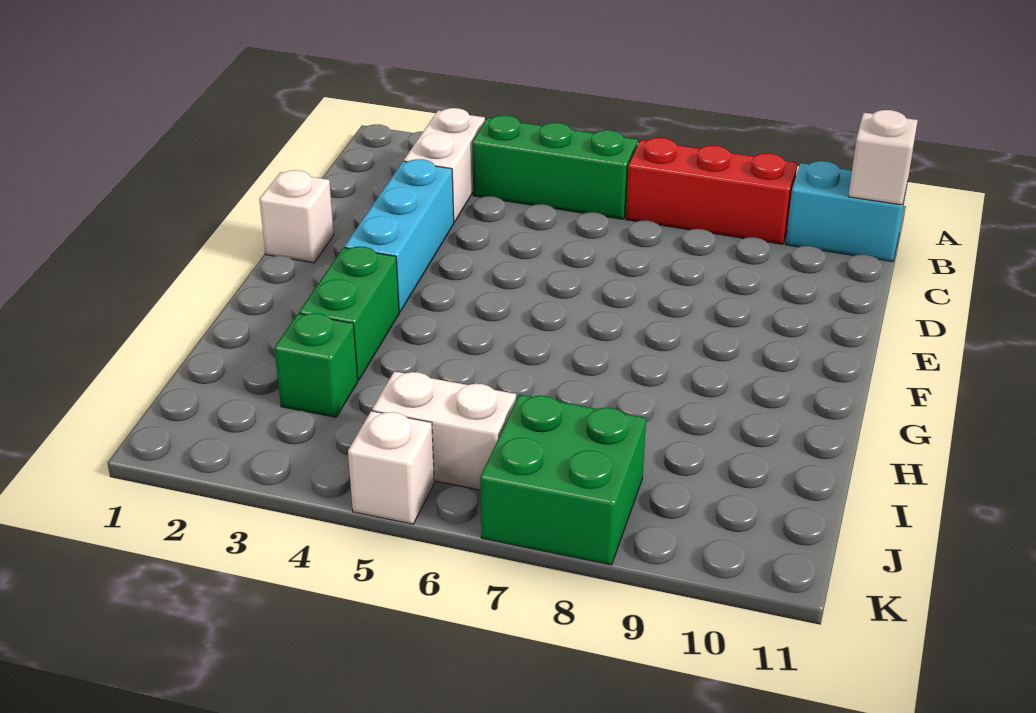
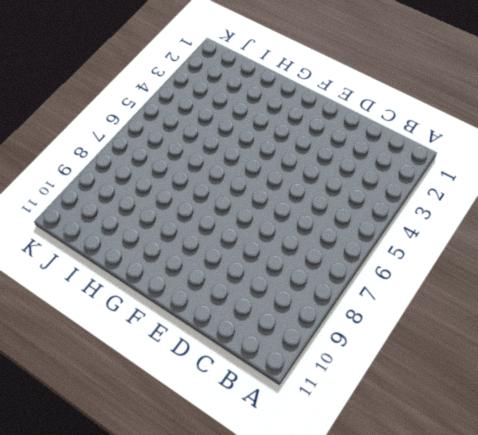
none -> white brick B3:C3 level 1
none -> green brick B4:B6 level 1
none -> red brick B7:B9 level 1

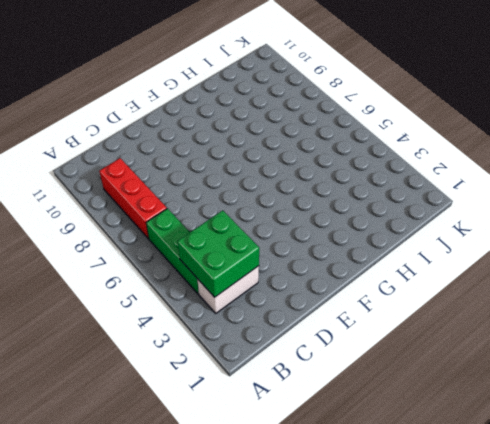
green brick B3:C4 level 2 -> green brick J7:K8 level 1
none -> cyan brick B10:B11 level 1
none -> cyan brick D3:F3 level 1
none -> white brick E1 level 1

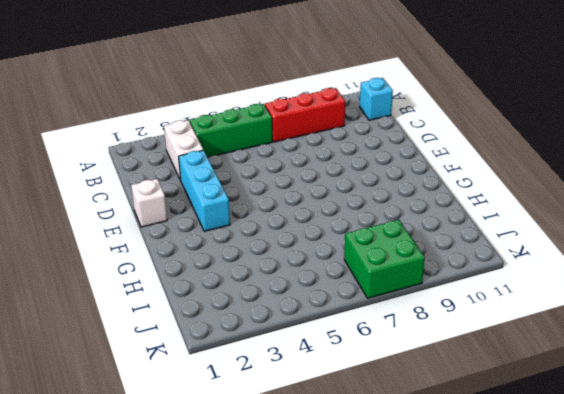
cyan brick B11 level 1 -> cyan brick B10:B11 level 1
none -> green brick G3:H3 level 1
none -> green brick I3 level 1
none -> white brick J5:J6 level 1

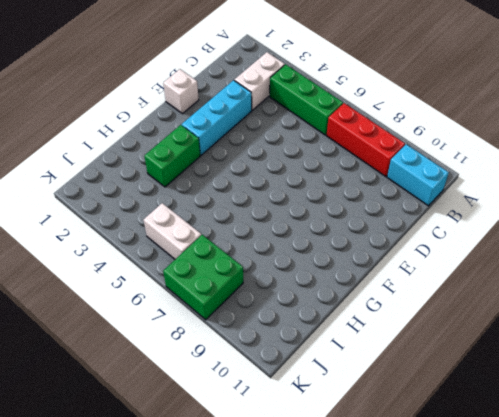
none -> green brick I3 level 1
none -> white brick K5 level 1
none -> white brick B11 level 2

